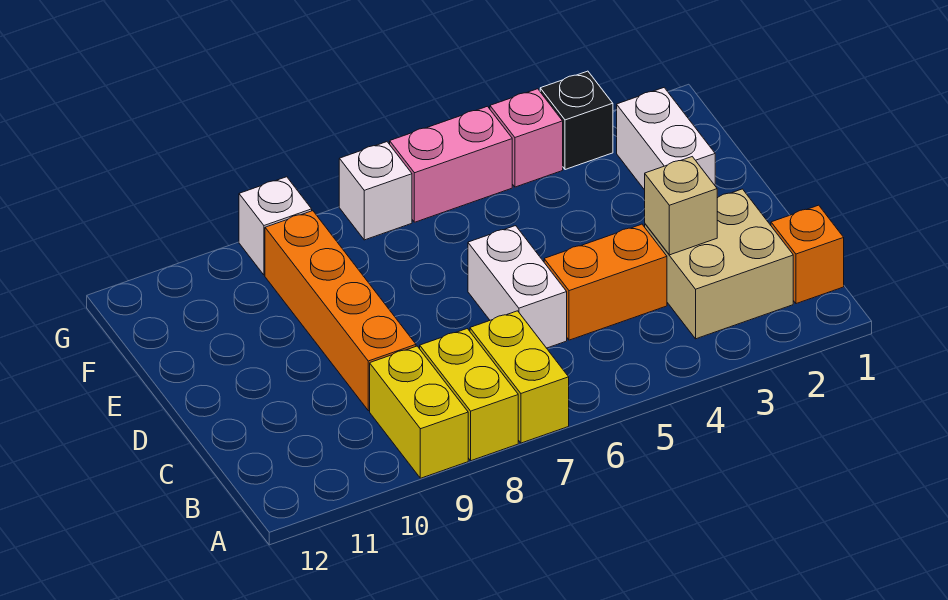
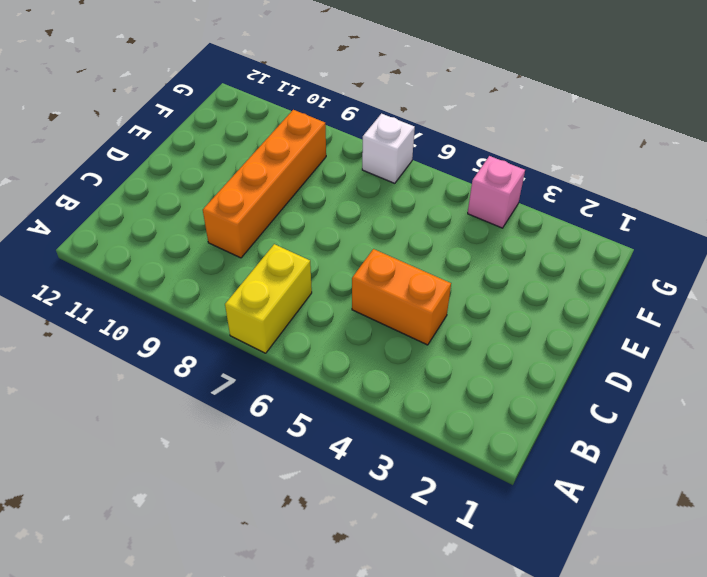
none -> yellow brick A8:B8 level 1
none -> yellow brick A9:B9 level 1
none -> orange brick B1 level 1

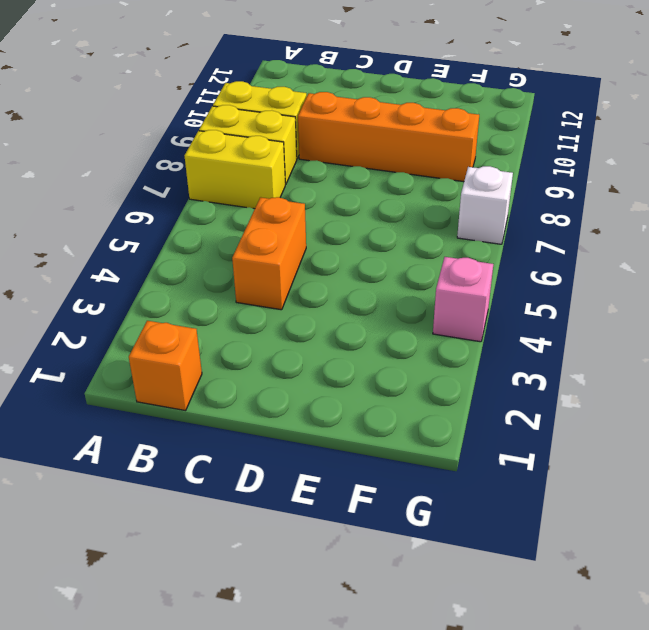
none -> tan brick B2:C3 level 1
none -> white brick C6:D6 level 1
none -> white brick E2:F2 level 1

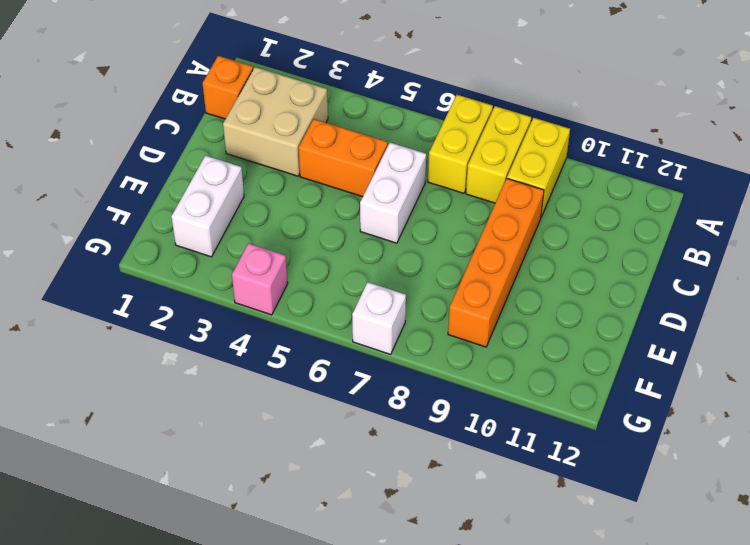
none -> black brick G3 level 1
none -> pink brick G5:G6 level 1
none -> white brick G9 level 1

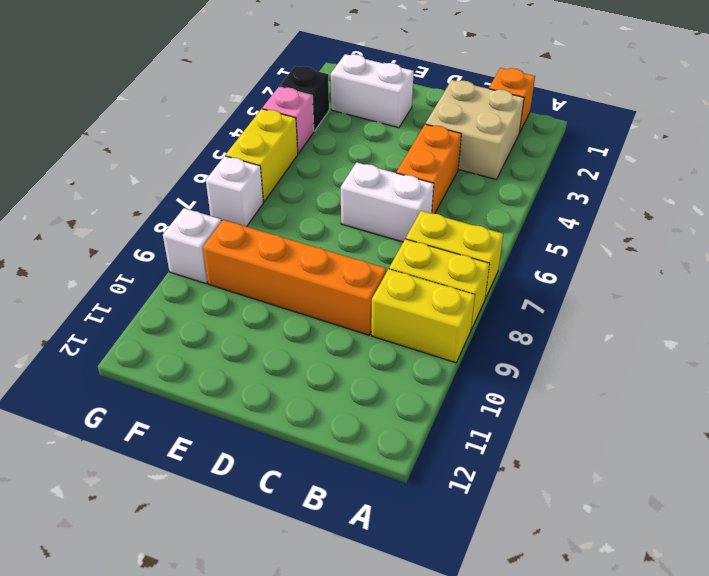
yellow brick G5:G6 level 1 -> pink brick G5:G6 level 1
none -> tan brick C3 level 2

